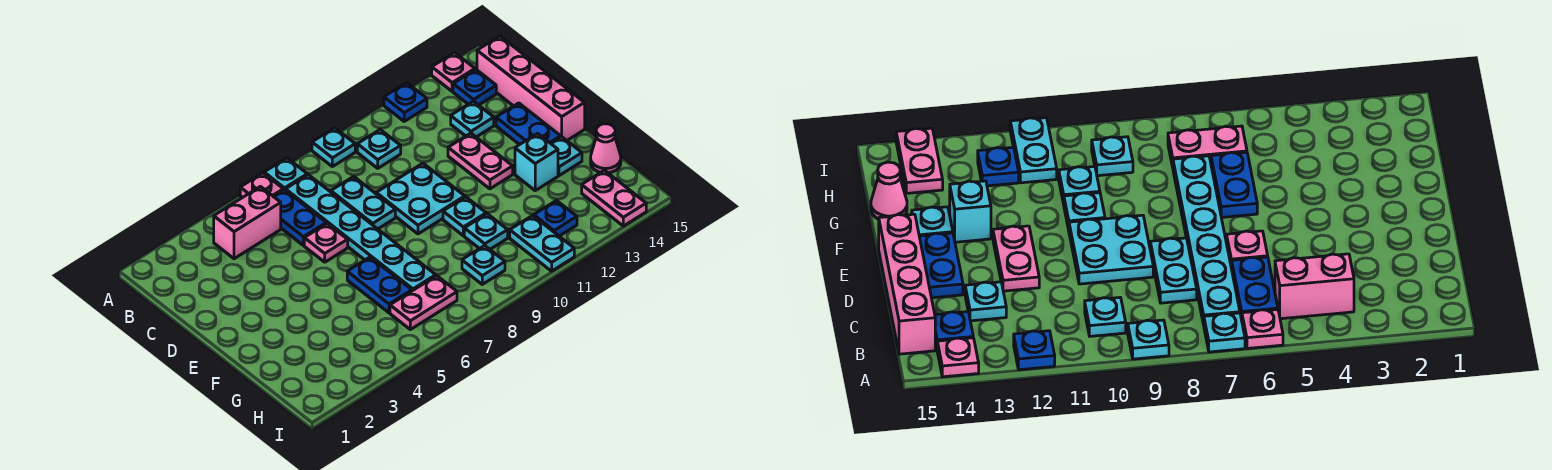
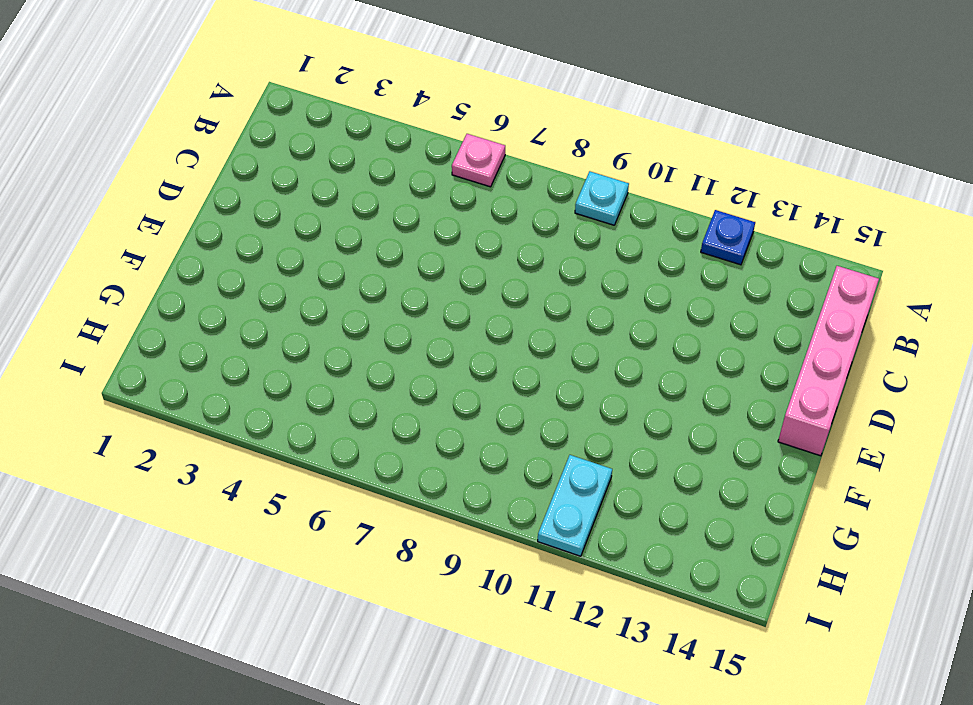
none -> cyan plate A7 level 1
none -> pink plate A14 level 1
none -> pink brick B4:B5 level 1

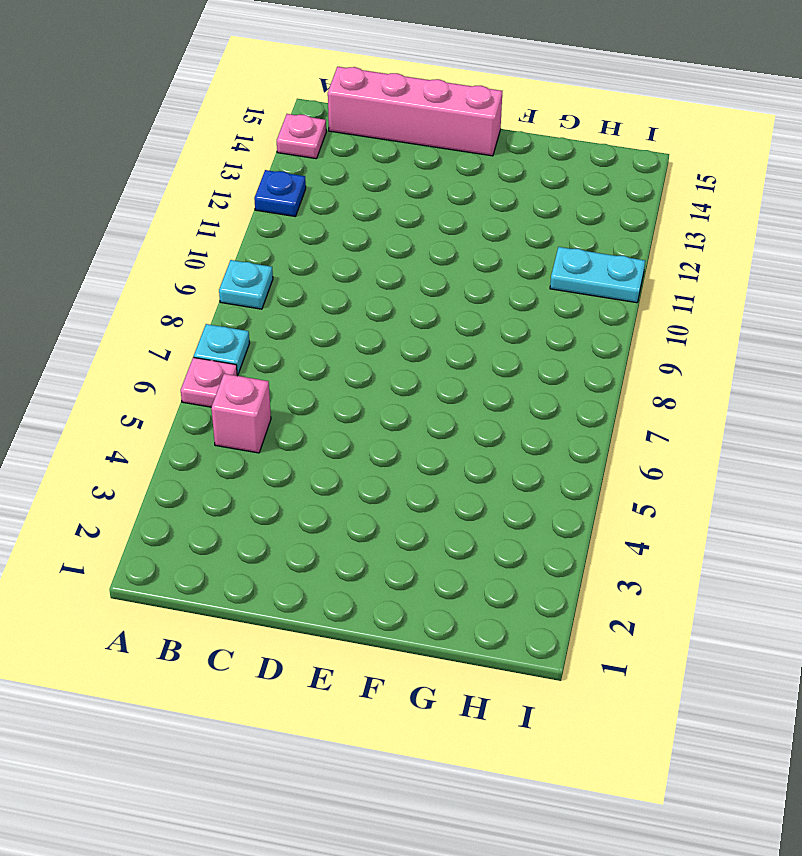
pink brick B5 level 1 -> pink brick B4:B5 level 1
none -> blue plate B6:C6 level 1
none -> cyan plate B7:G7 level 1
none -> cyan plate B10 level 1

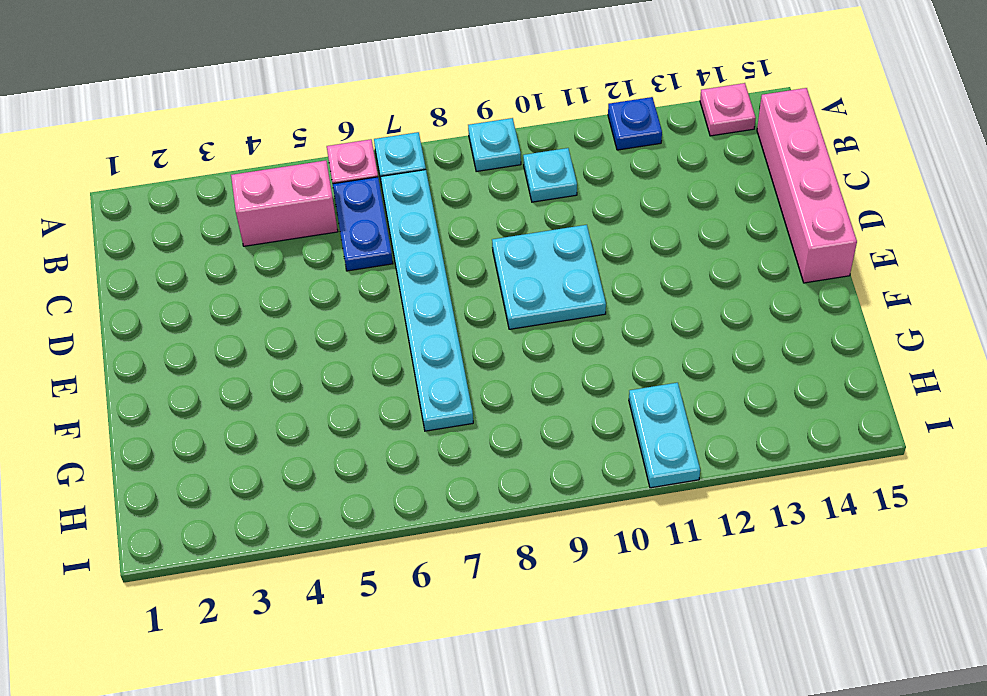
none -> blue plate B14 level 1
none -> cyan plate C8:D8 level 1
none -> cyan plate C13 level 1

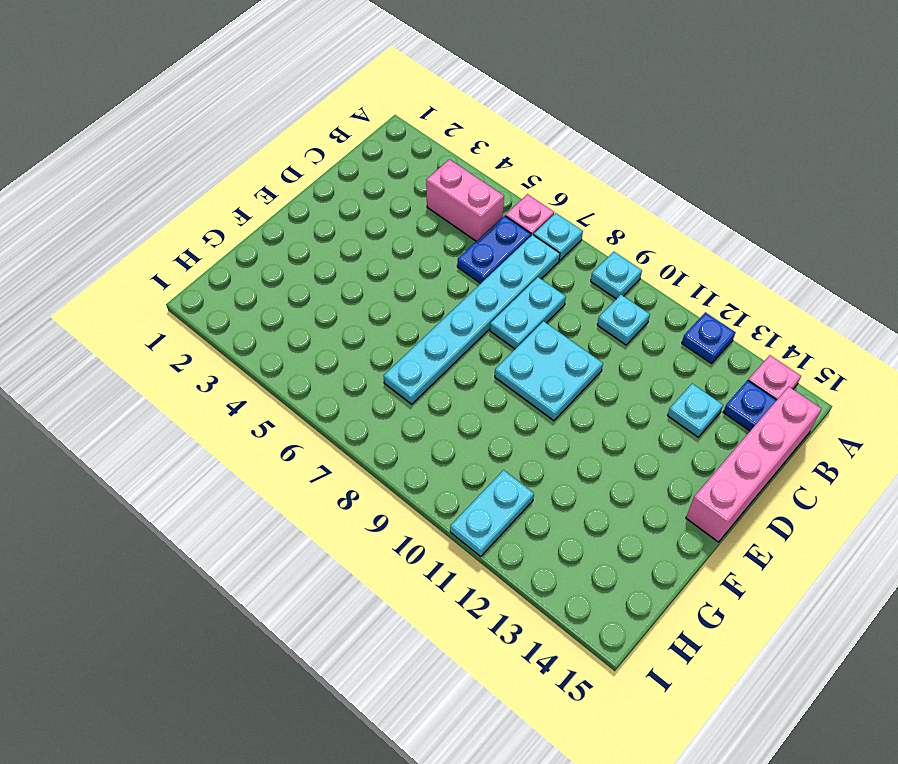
none -> pink plate D6 level 1
none -> pink plate D12:E12 level 1
none -> blue plate D14:E14 level 1

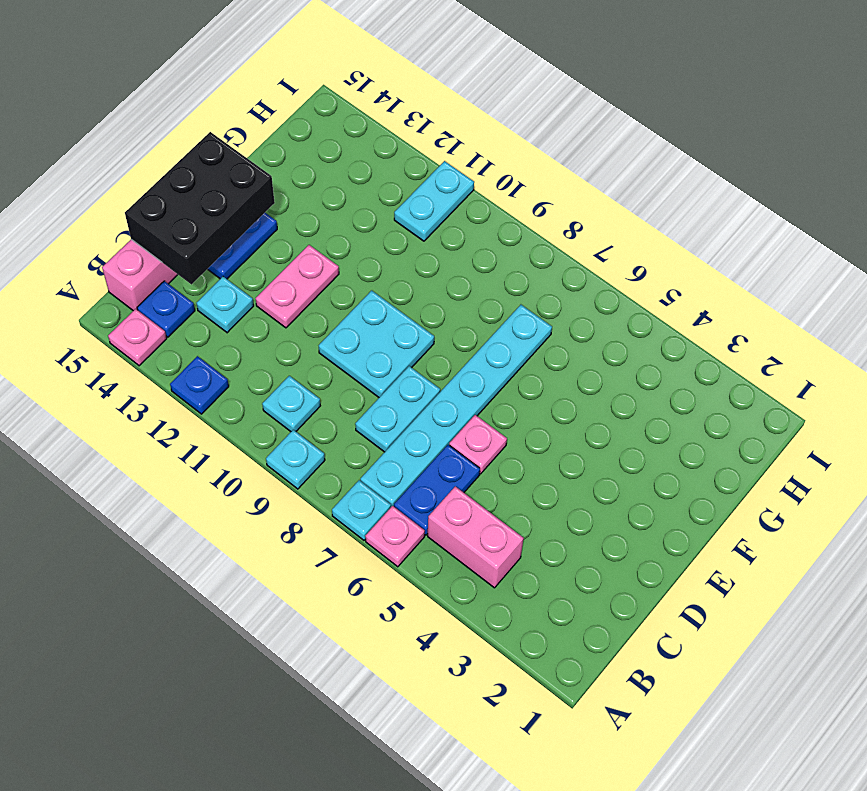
black brick C14:E15 level 2 -> none
none -> blue plate F6:G6 level 1
none -> cyan plate F10 level 1
none -> cyan brick F13 level 1

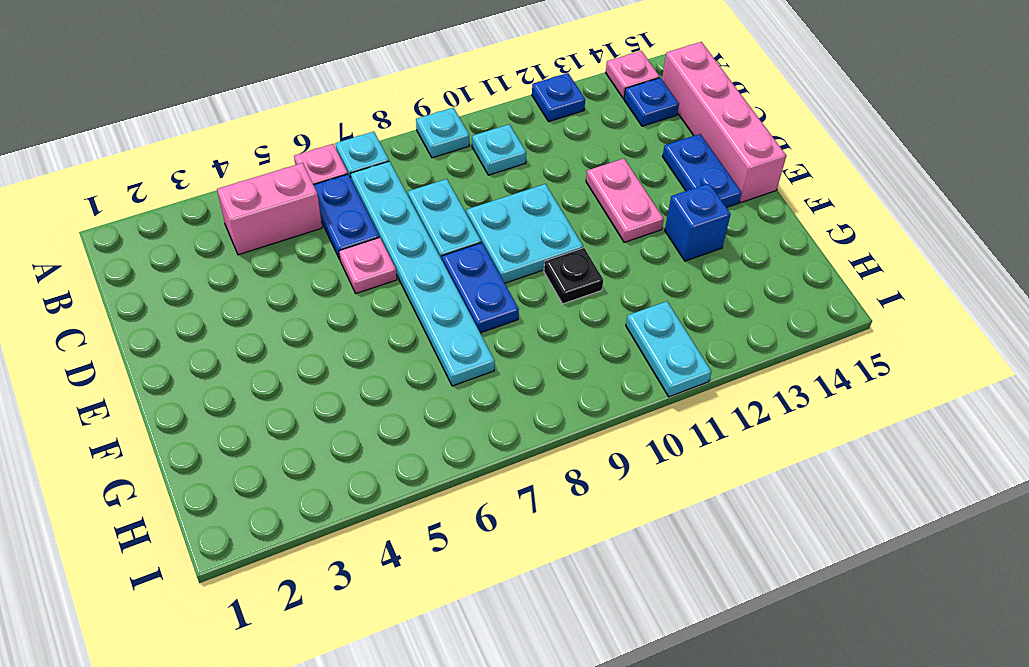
blue plate E8:F8 level 1 -> blue plate F6:G6 level 1
black plate F10 level 1 -> cyan plate F10 level 1
blue brick F13 level 1 -> cyan brick F13 level 1
none -> cyan plate C13 level 1
none -> cyan plate F14 level 1
none -> cyan plate G10 level 1

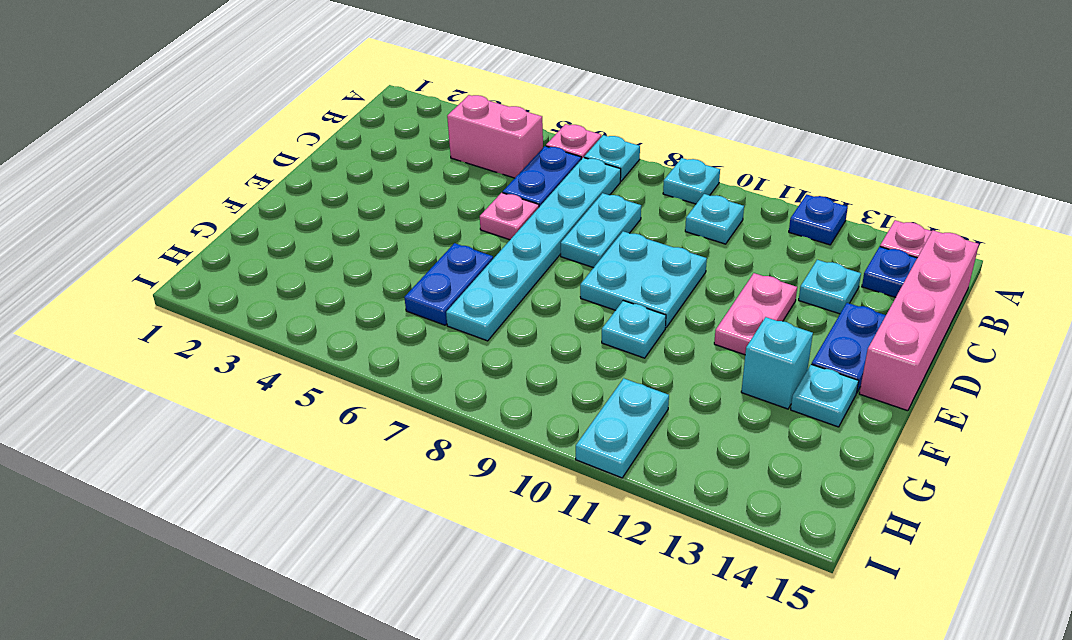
none -> cyan plate G10 level 1
none -> pink cone G15 level 1
none -> pink plate H6:H7 level 1

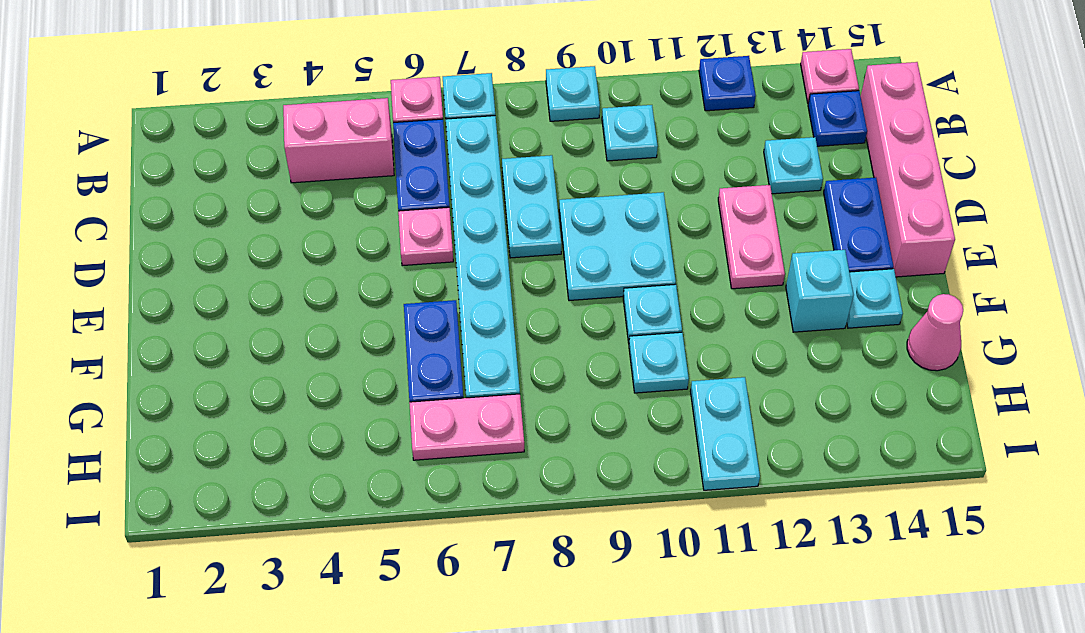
none -> cyan plate H9 level 1
none -> blue plate H12 level 1
none -> pink plate H14:I14 level 1

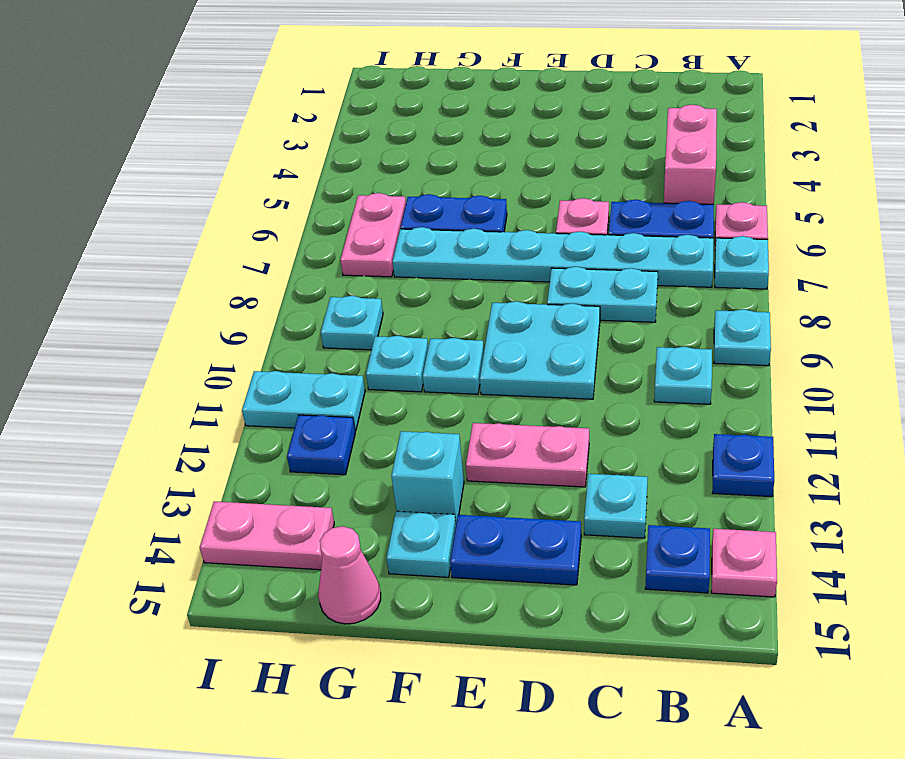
none -> pink brick B15:E15 level 1

